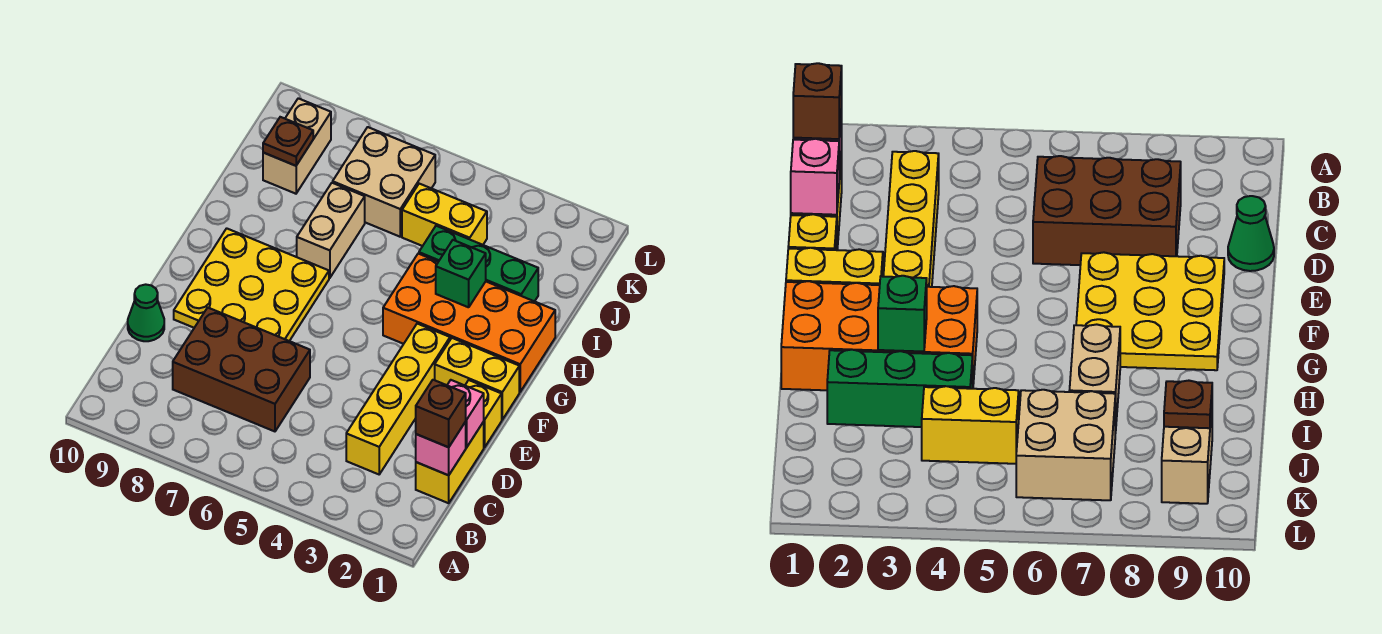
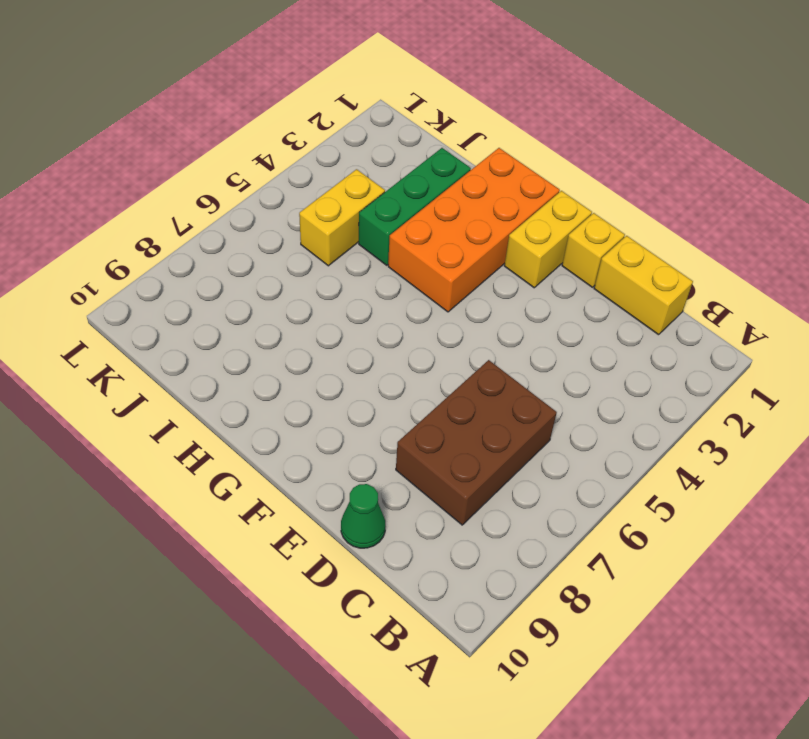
none -> yellow brick C3:F3 level 1
none -> yellow plate E7:G9 level 1
none -> tan brick H7:I7 level 1

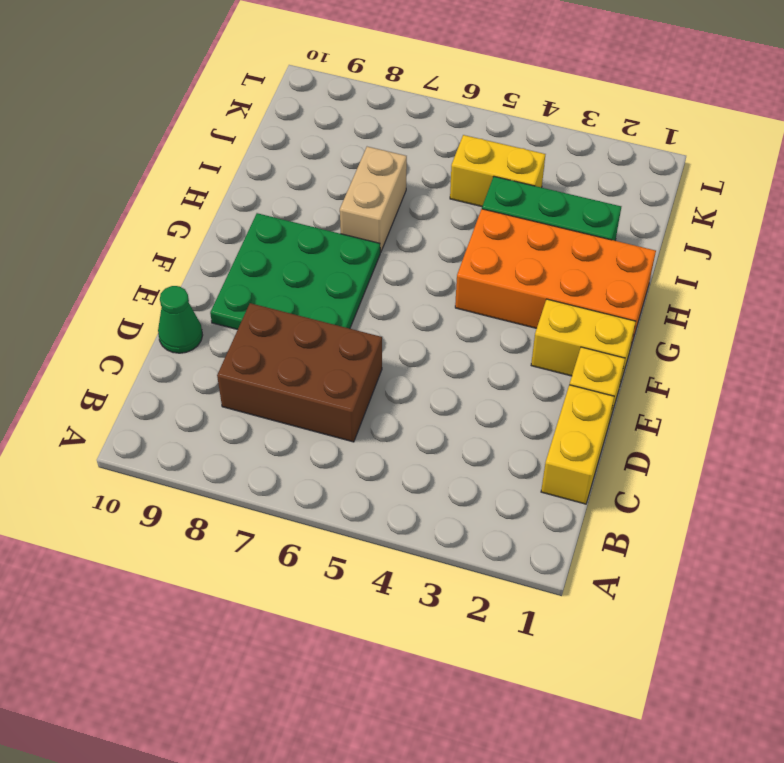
green plate E7:G9 level 1 -> yellow plate E7:G9 level 1
none -> yellow brick C3:F3 level 1
none -> tan brick J6:K7 level 1
none -> tan brick J9:K9 level 1

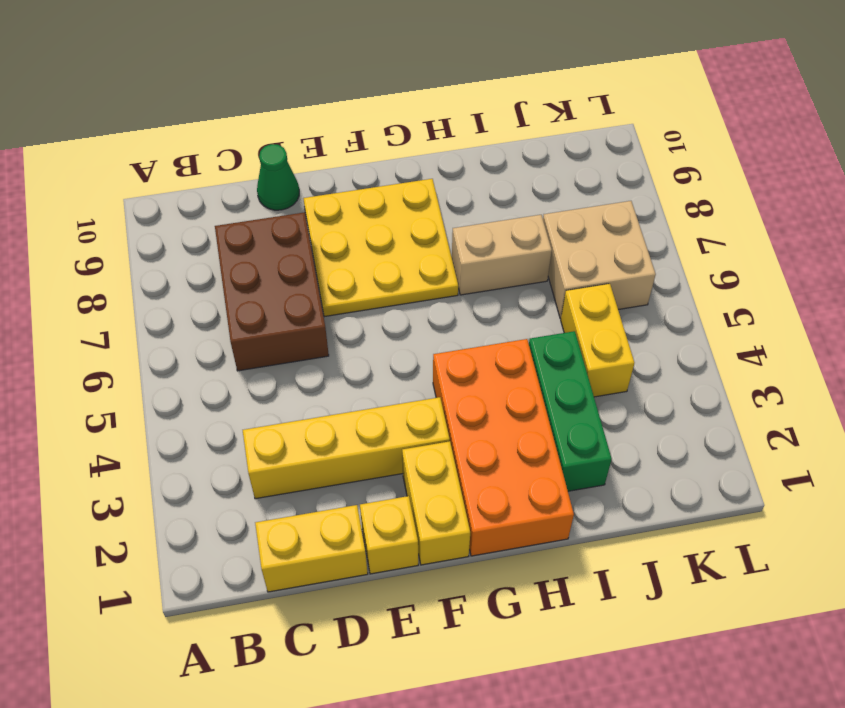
none -> tan brick J9:K9 level 1
none -> pink brick C1 level 2
none -> pink brick D1 level 2

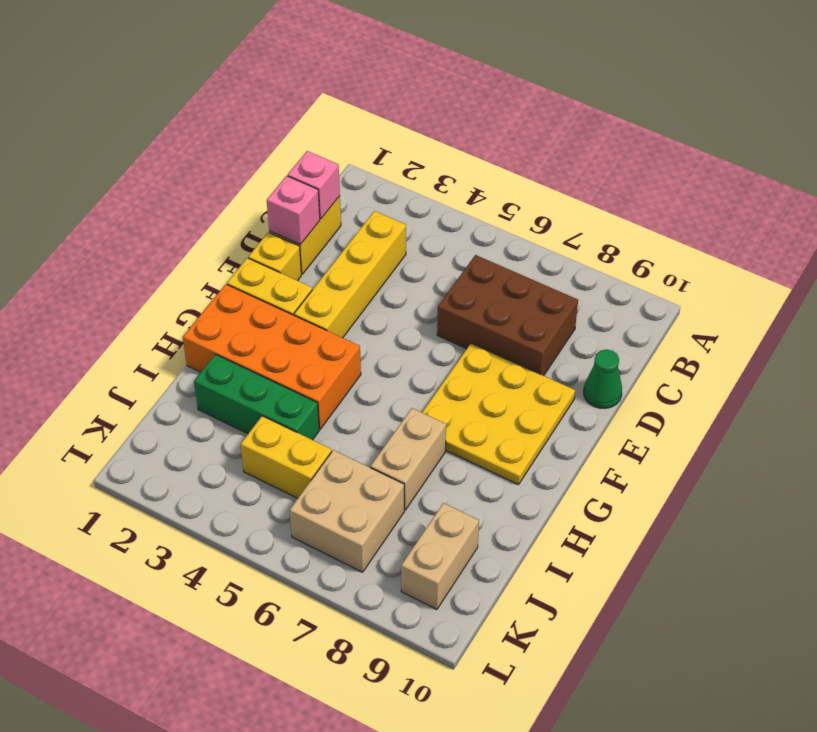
none -> green brick H3 level 2
none -> brown plate J9 level 2
none -> brown brick C1 level 3

